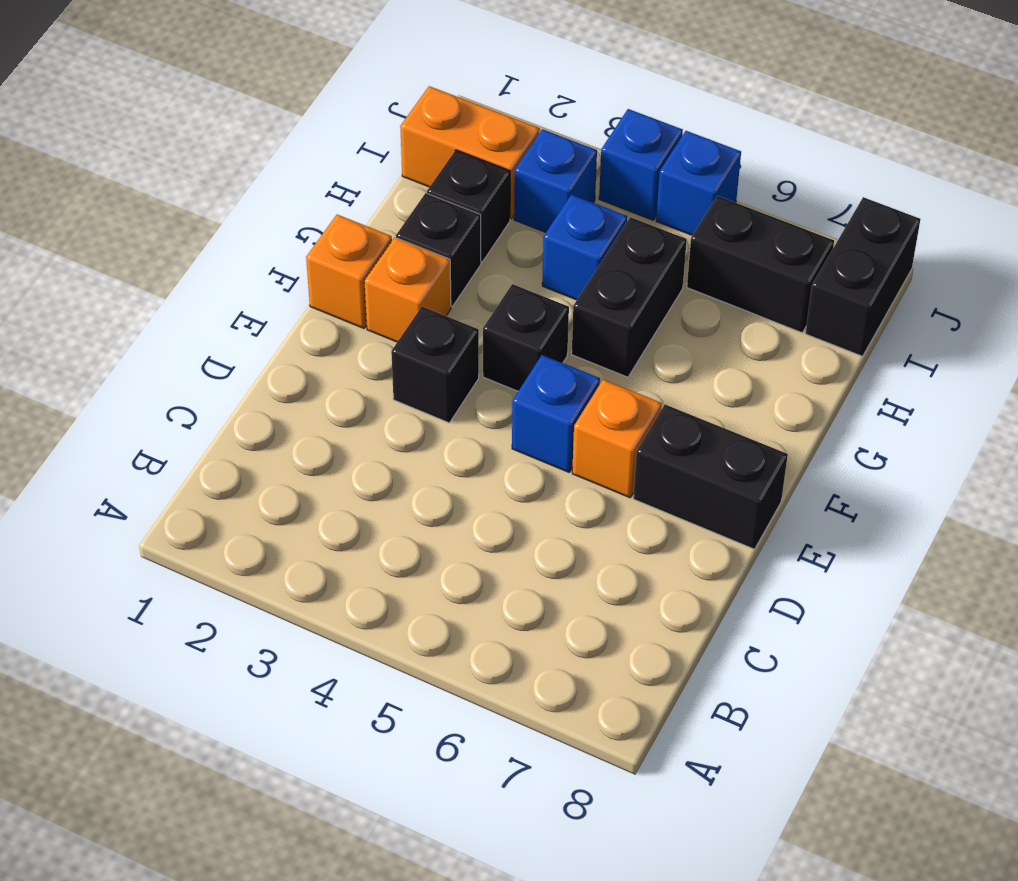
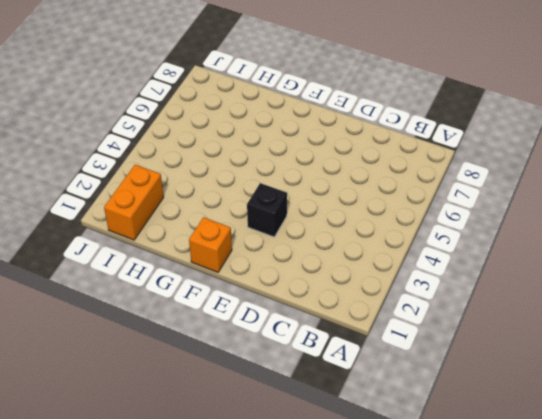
none -> blue brick E5 level 1
none -> orange brick E6 level 1
none -> black brick E7:E8 level 1

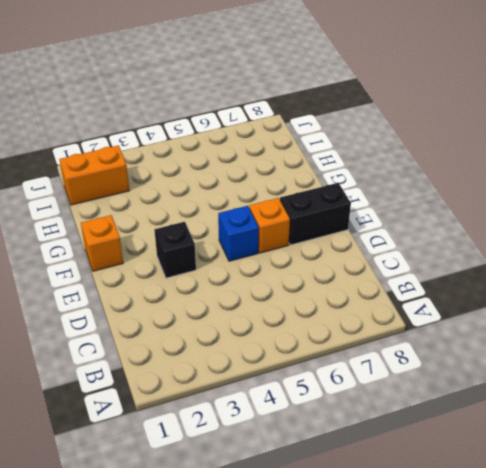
none -> orange brick F2 level 1
none -> black brick F4 level 1
none -> black brick G2 level 1

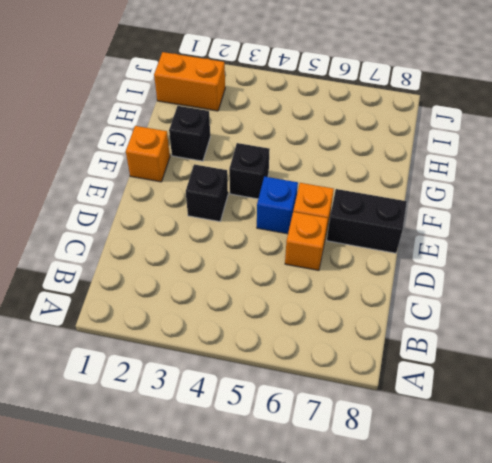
orange brick D6 level 1 -> orange brick F2 level 1
none -> black brick G5:H5 level 1
none -> black brick H2 level 1
none -> blue brick H4 level 1

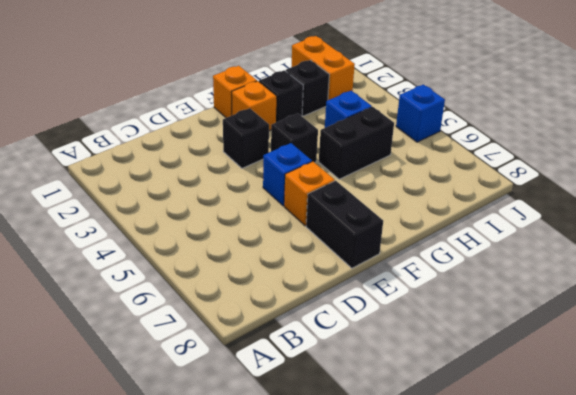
none -> blue brick I3 level 1
none -> black brick I6:I7 level 1
none -> black brick I8:J8 level 1

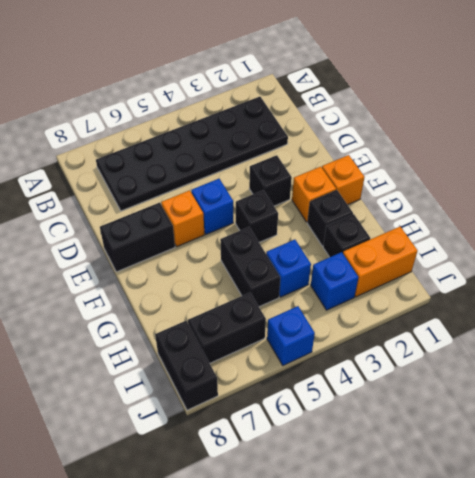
black plate B2:C7 level 1 -> none
none -> blue brick J4 level 1

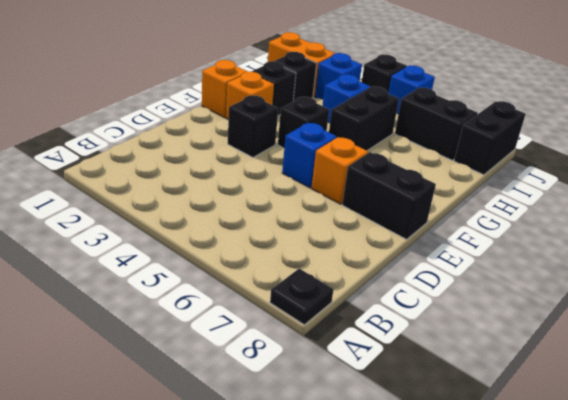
black plate A8 level 1 -> none
black brick J4 level 1 -> blue brick J4 level 1

